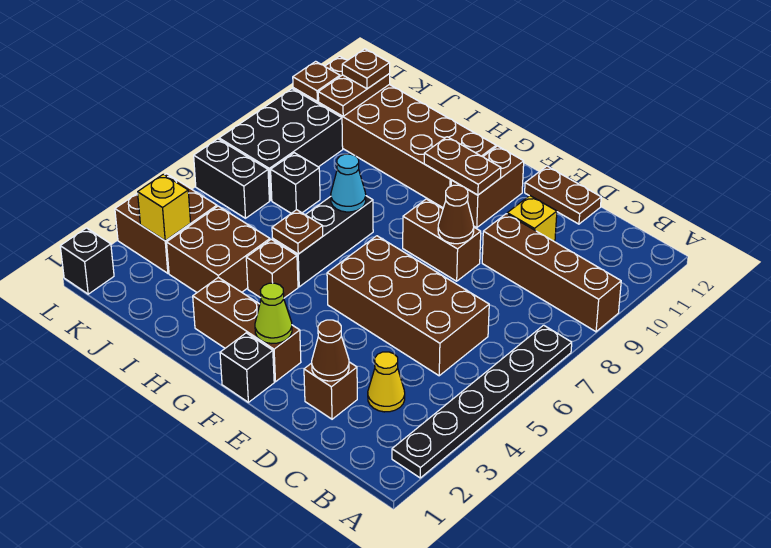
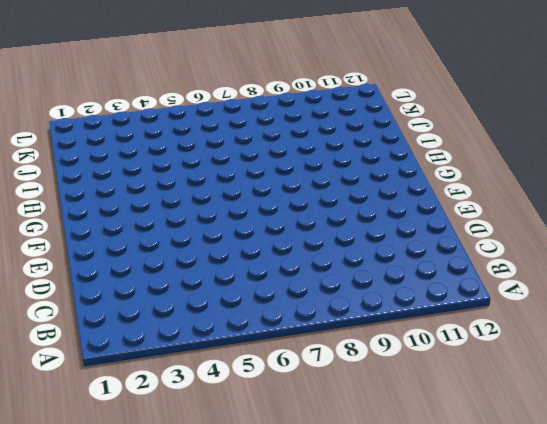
none -> black plate A2:A7 level 1
none -> brown brick A9:D9 level 1
none -> yellow cone C3 level 1
none -> brown brick C5:F6 level 1

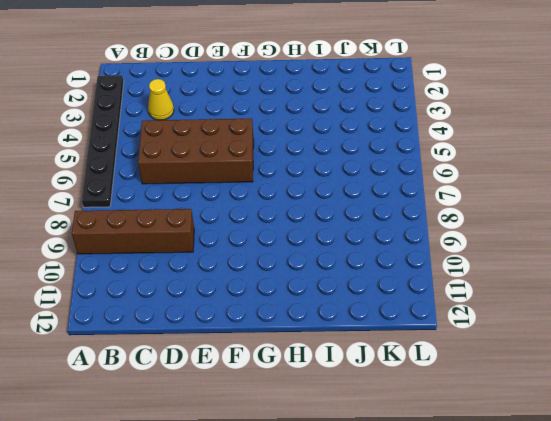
none -> brown brick D2 level 1
none -> yellow brick D10 level 1
none -> brown plate D12:E12 level 1
none -> brown brick E8:F8 level 1

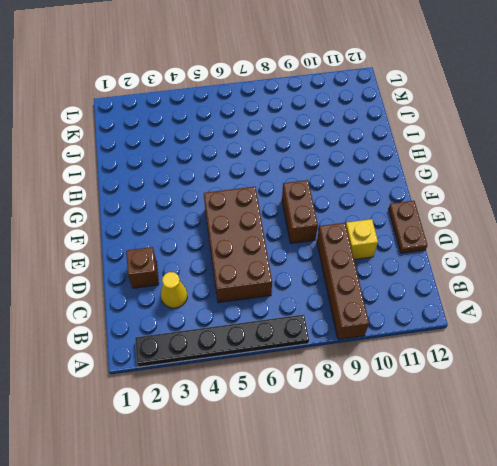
none -> black brick F1 level 1
none -> brown brick F2:H2 level 1
none -> brown brick F10:F11 level 1
none -> brown brick G10:L11 level 1

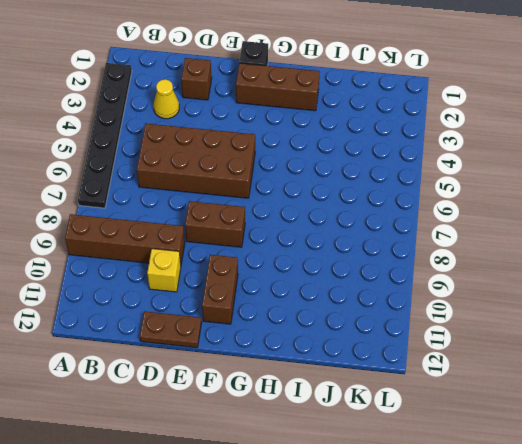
none -> brown brick G10:L11 level 1
none -> brown brick H4 level 1
none -> black brick H5:H7 level 1
none -> brown brick I3:J4 level 1

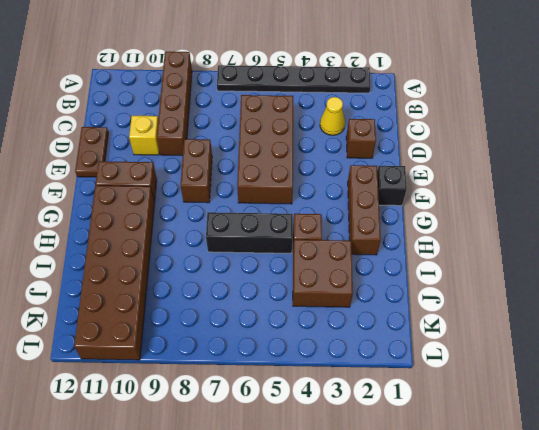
none -> black brick J7 level 1
none -> brown brick K3:L4 level 1
none -> black brick K6:L6 level 1
none -> black brick K7:L9 level 1

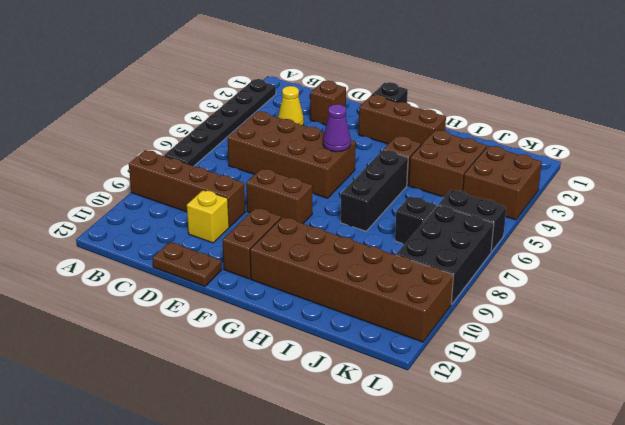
purple cone F5 level 2 -> none
none -> black brick L1 level 1
none -> brown cone D2 level 2
none -> brown cone E8 level 2
none -> lime cone F2 level 2

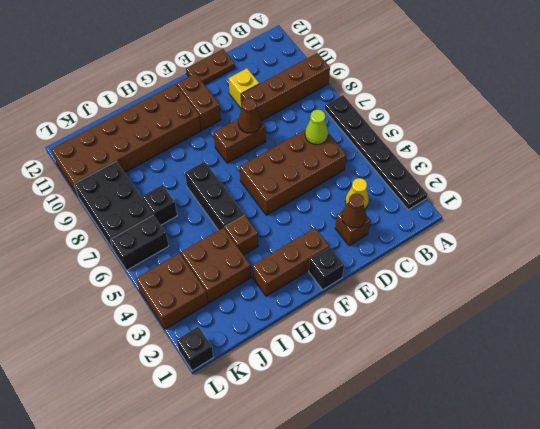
lime cone C6 level 2 -> lime cone F2 level 2
none -> brown plate F10:G10 level 2
none -> brown plate H5 level 2
none -> cyan cone H7 level 2
none -> yellow brick K3 level 2

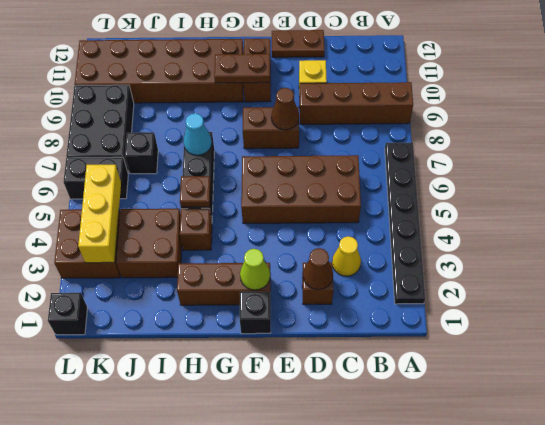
yellow brick K3:K5 level 2 -> yellow brick K3 level 2
none -> brown plate K10:K11 level 2
none -> brown plate L10 level 2
none -> brown plate K11 level 3

